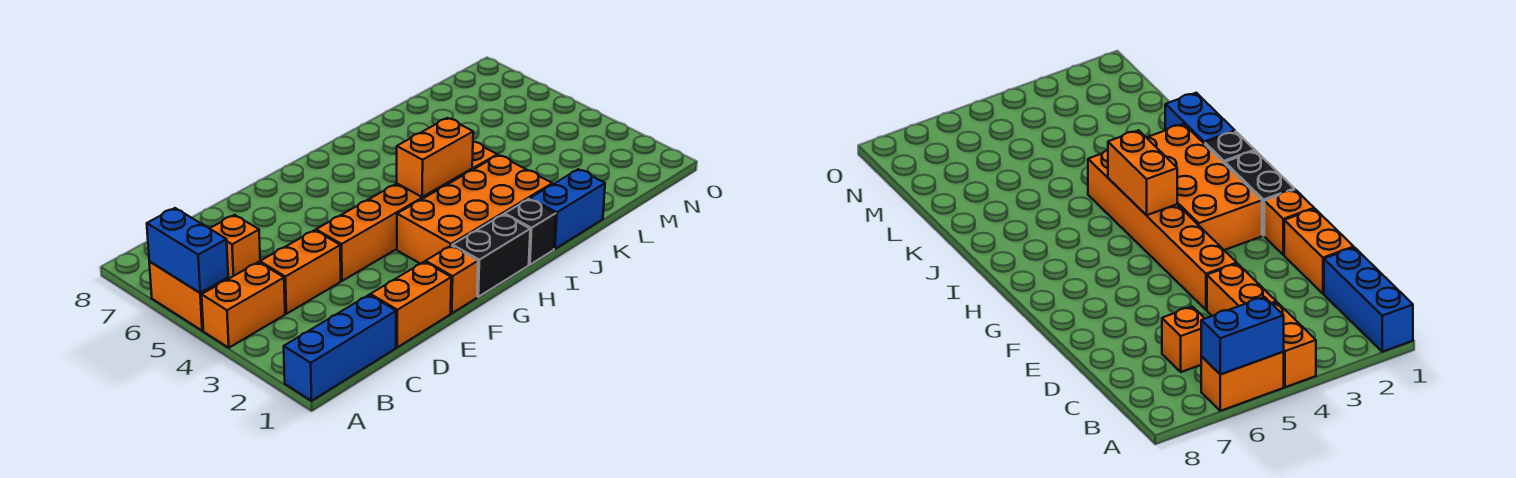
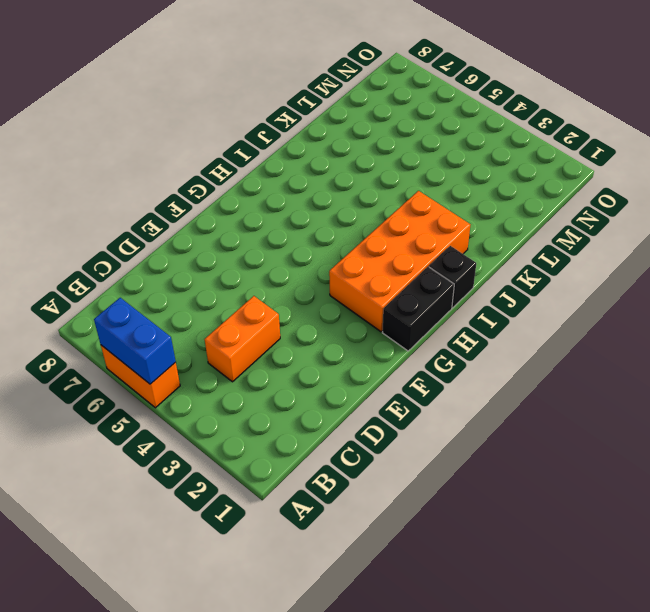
none -> blue brick A1:C1 level 1
none -> orange brick A4:B4 level 1
none -> orange brick C6 level 1

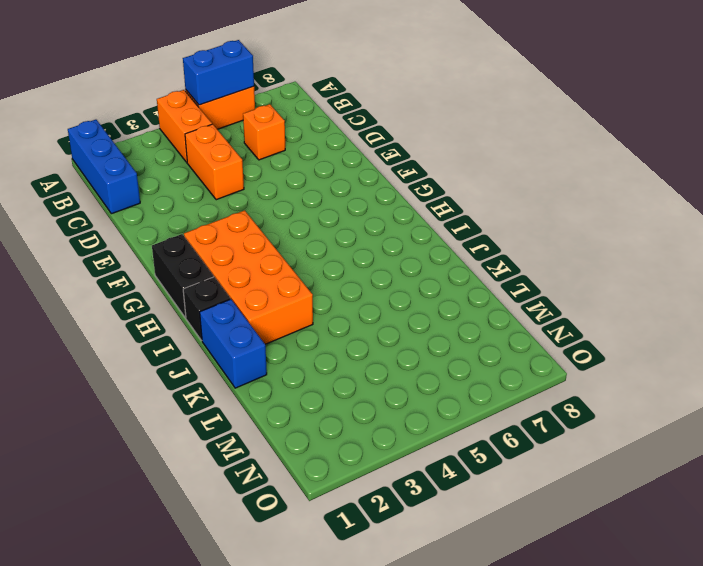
none -> orange brick D1:E1 level 1
none -> orange brick E4:J4 level 1
none -> orange brick F1 level 1

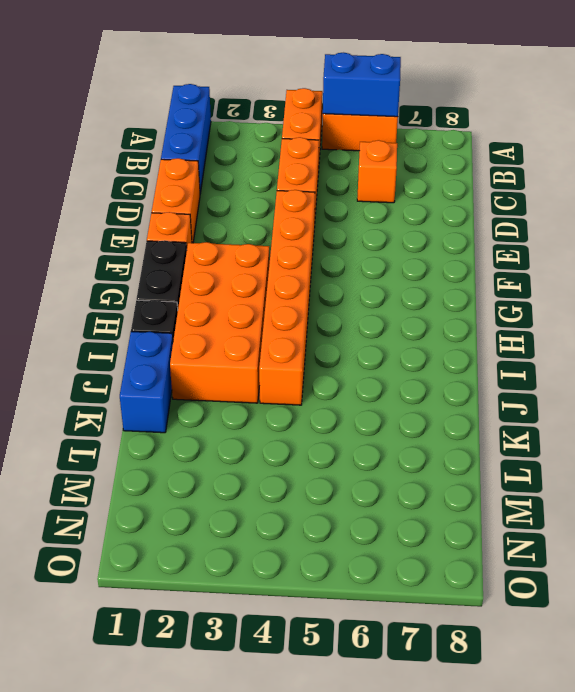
none -> orange brick H4:I4 level 2

